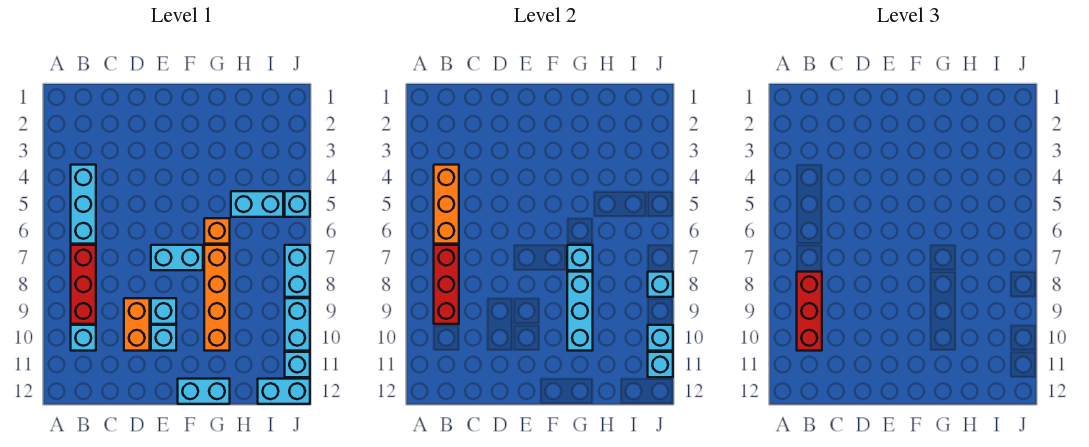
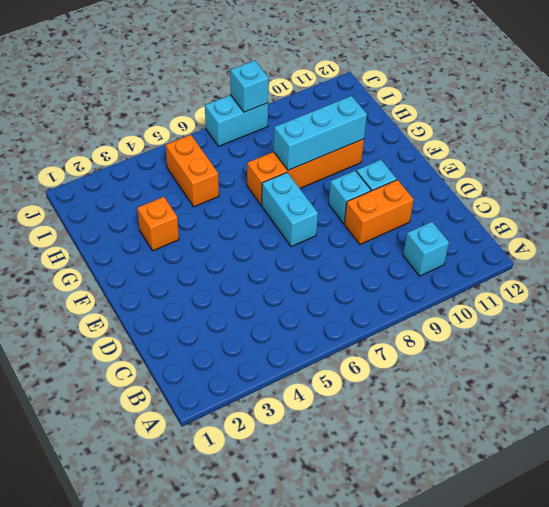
orange brick G3 level 1 -> orange brick G6 level 1
orange brick H5:I5 level 1 -> cyan brick H5:I5 level 1
none -> cyan brick B4:B6 level 1
none -> red brick B7:B9 level 1
none -> cyan brick F12:G12 level 1

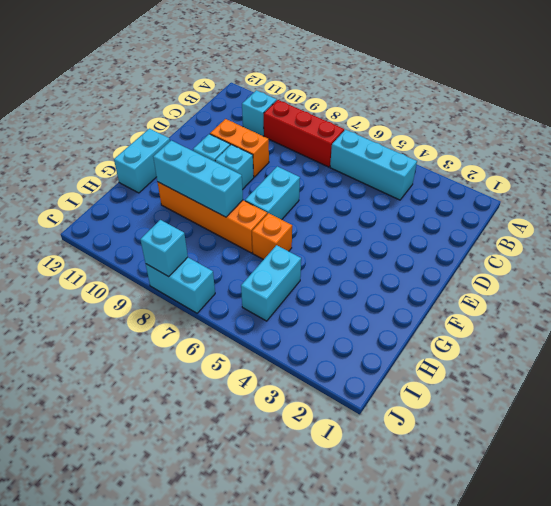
none -> cyan brick I12:J12 level 1
none -> cyan brick J5 level 1
none -> cyan brick J9:J10 level 1

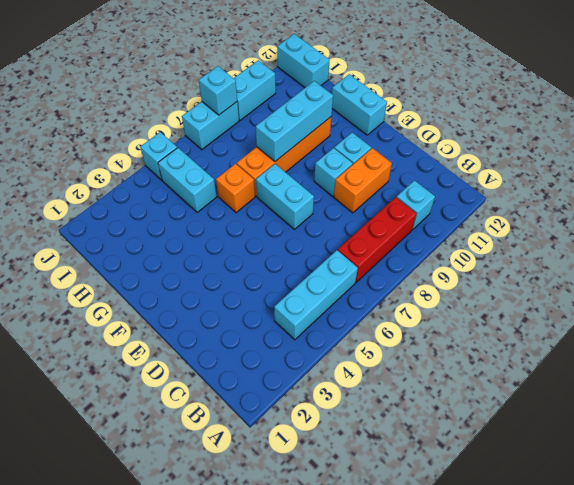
none -> cyan brick J11 level 1
none -> orange brick B4:B6 level 2
none -> red brick B7:B9 level 2

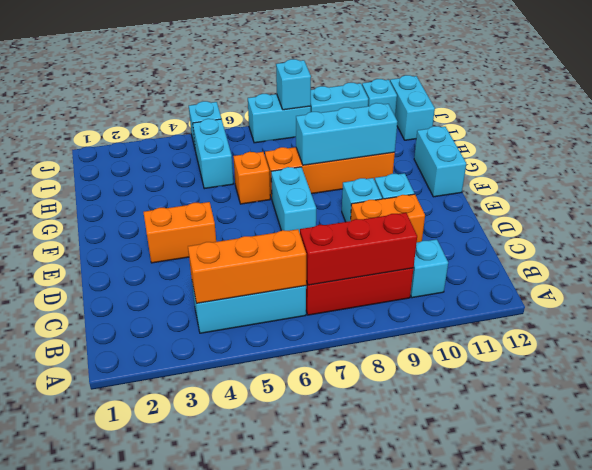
orange brick E3:E4 level 1 -> none
none -> cyan brick G7 level 2
none -> cyan brick J10 level 2
none -> cyan brick J11 level 2

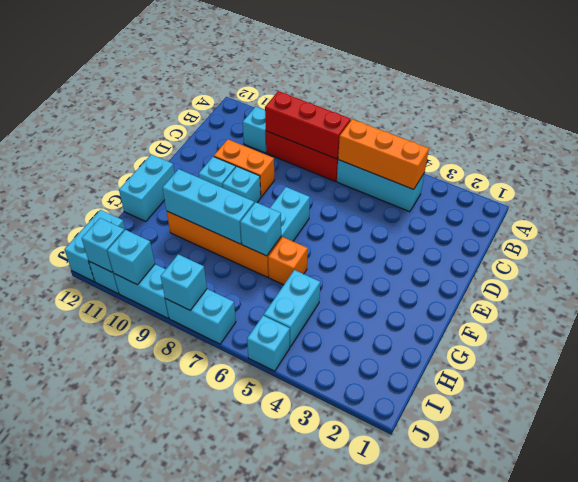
none -> red brick B8:B10 level 3

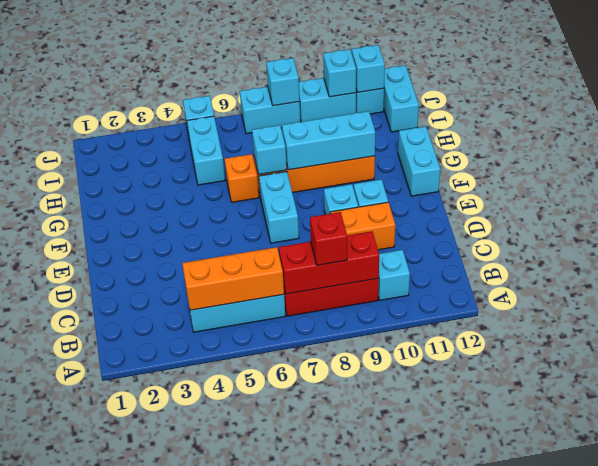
red brick B8 level 3 -> red brick B8:B10 level 3

